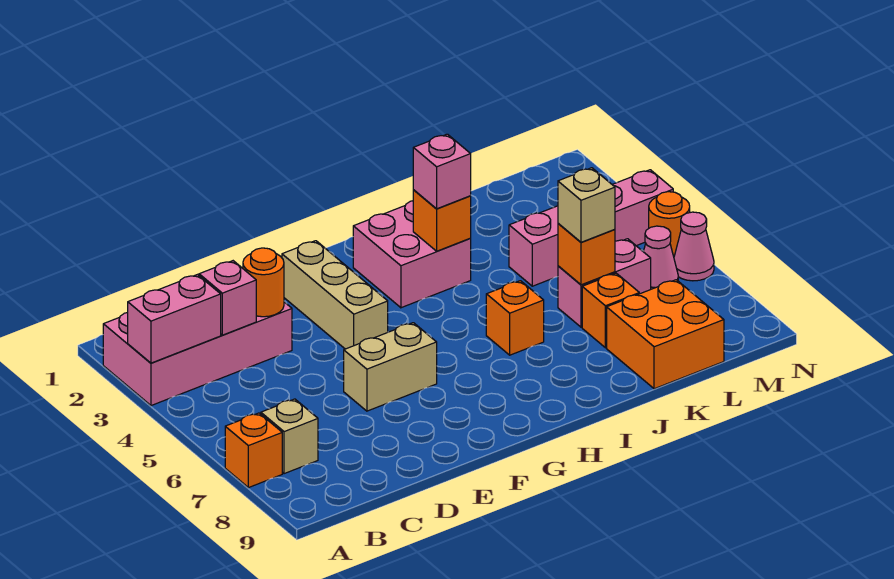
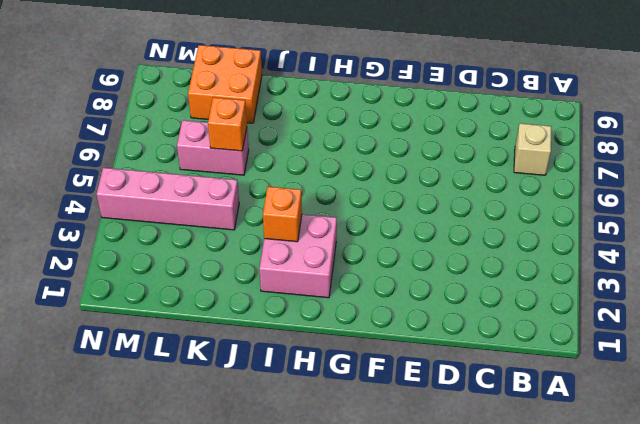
none -> pink brick A2:D3 level 1
none -> orange brick A7 level 1
none -> tan brick E6:F6 level 1

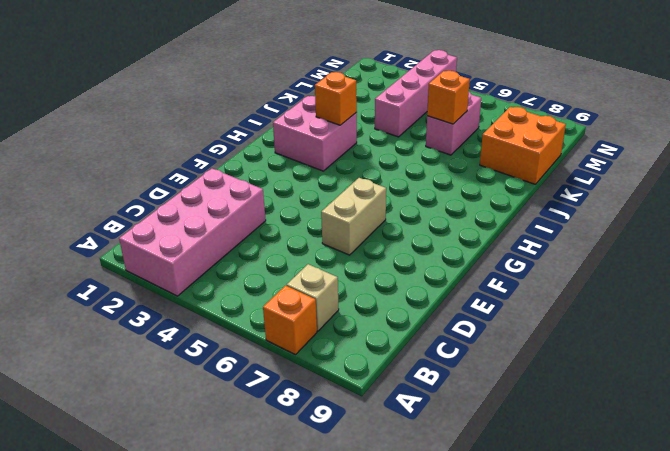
none -> tan brick F2:F4 level 1
none -> orange brick I6 level 1
none -> orange brick K7 level 1

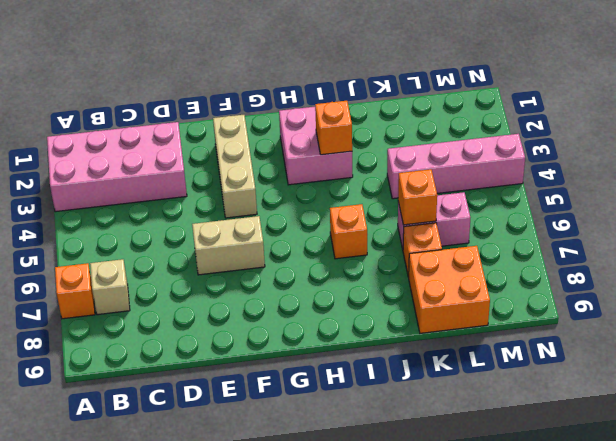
none -> pink cone M6 level 1
none -> orange round brick N5 level 1
none -> pink cone N6 level 1

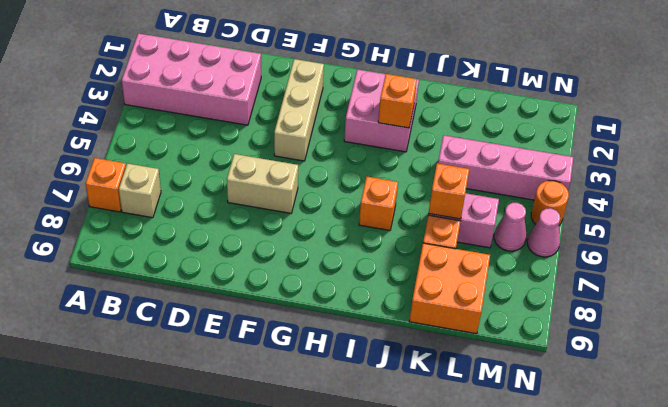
none -> pink brick A3:B3 level 2
none -> pink brick C3 level 2
none -> orange round brick D3 level 2

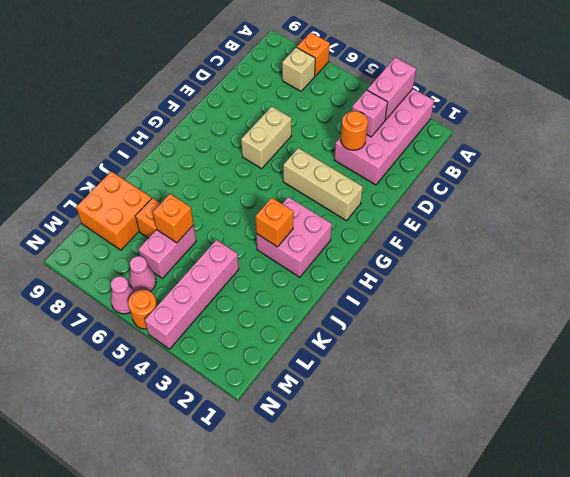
none -> orange brick I6 level 1
none -> pink brick I3 level 3
none -> tan brick K6 level 3

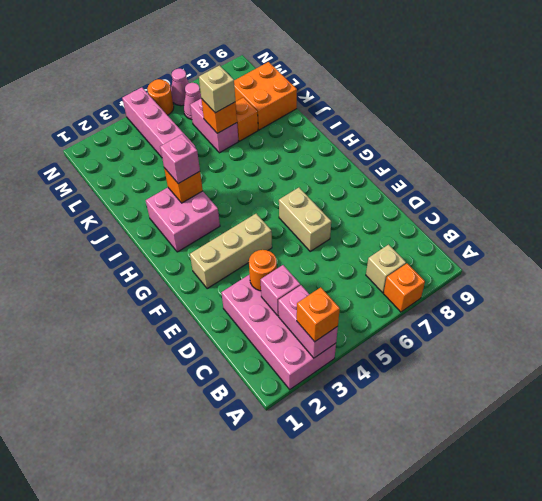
orange brick A3 level 3 -> orange brick I6 level 1

